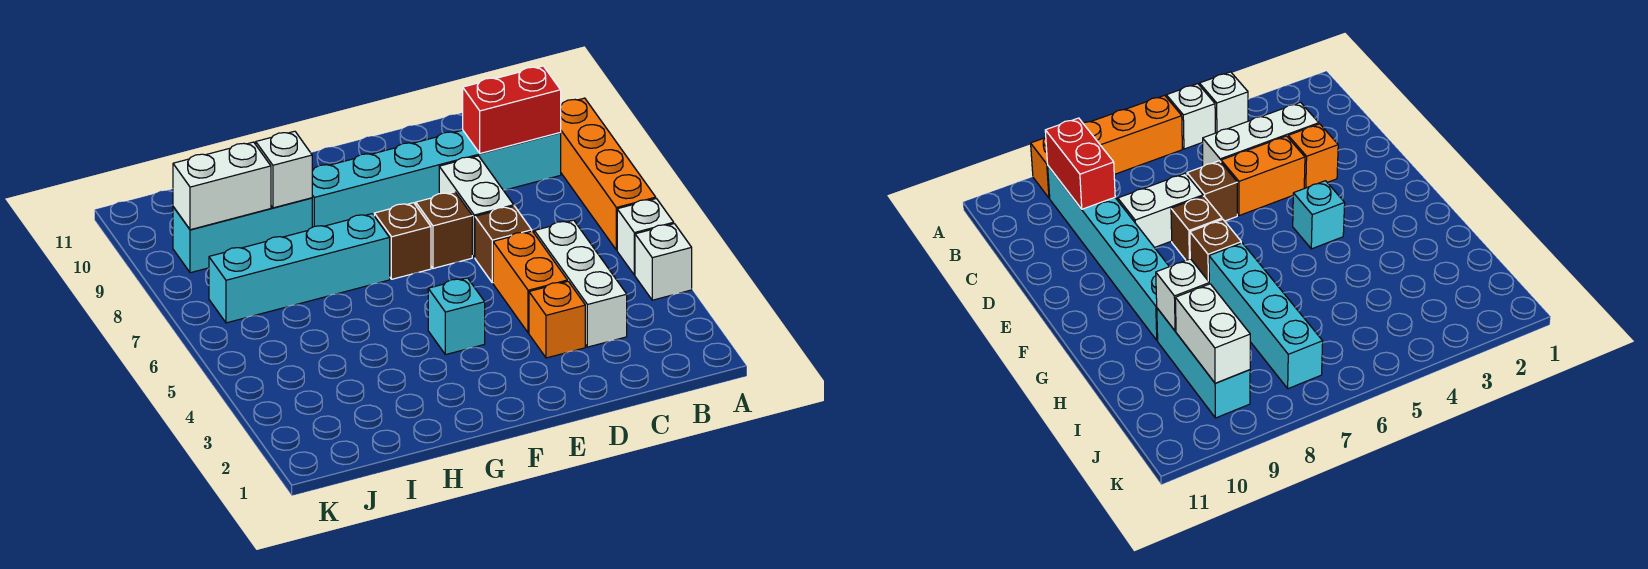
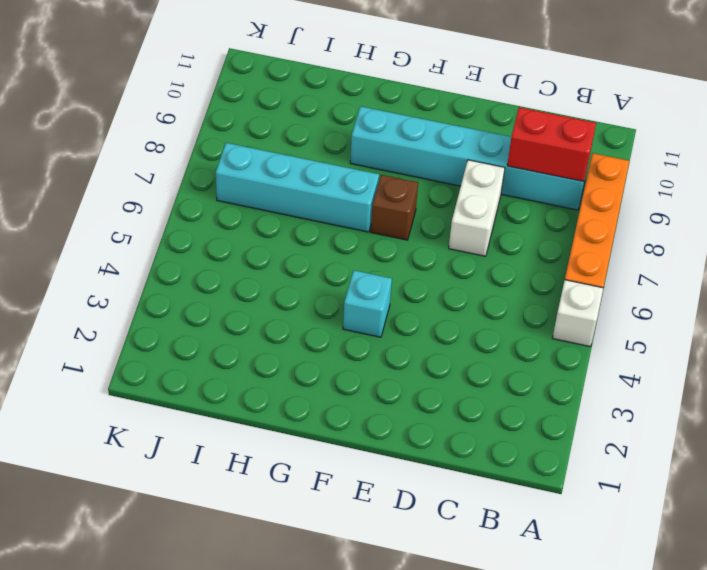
none -> white brick A4 level 1
none -> white brick C3:C5 level 1
none -> orange brick D3 level 1

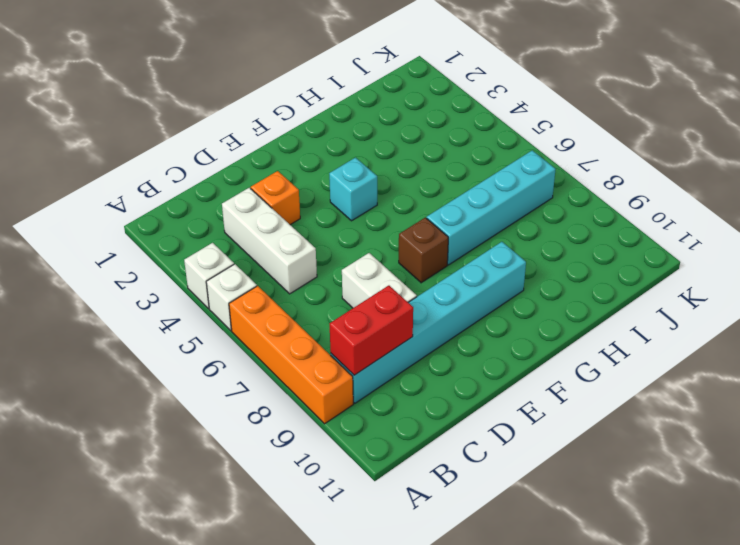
none -> orange brick D4:D5 level 1
none -> brown brick D6 level 1
none -> brown brick E7 level 1

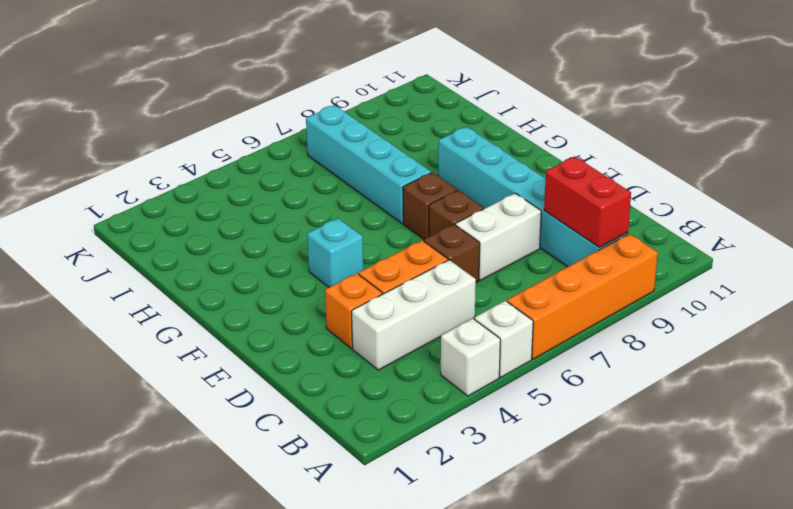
none -> cyan brick H9:J9 level 1
none -> white brick H9 level 2
none -> white brick I9:J9 level 2

